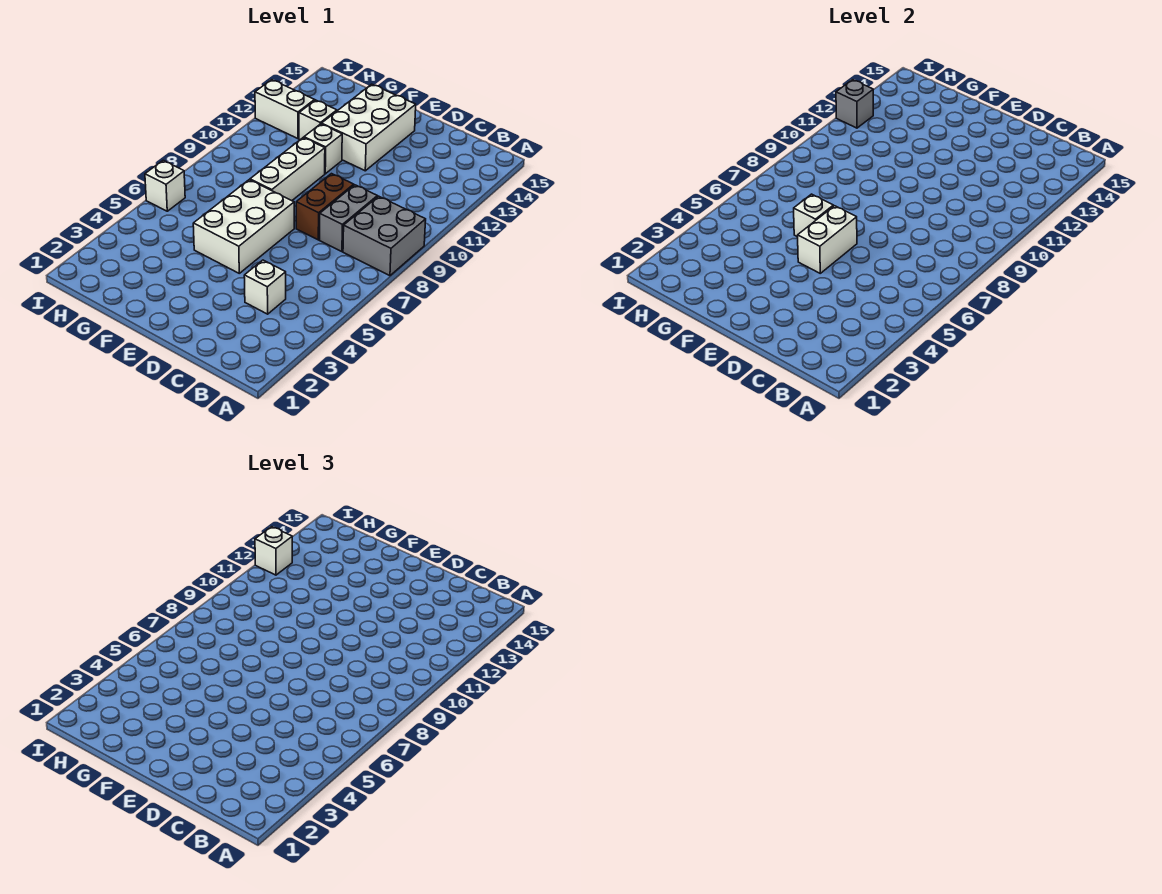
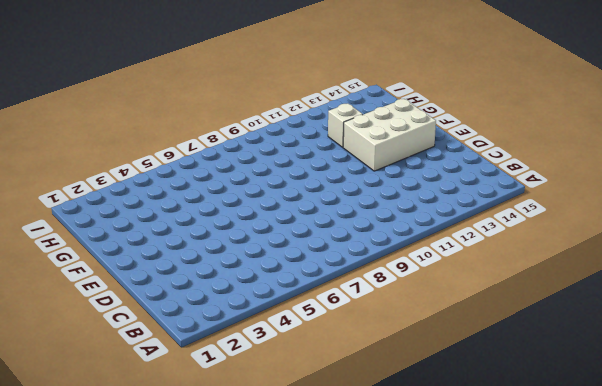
none -> grey brick A8:B9 level 1
none -> white brick C4 level 1
none -> grey brick C8:C9 level 1

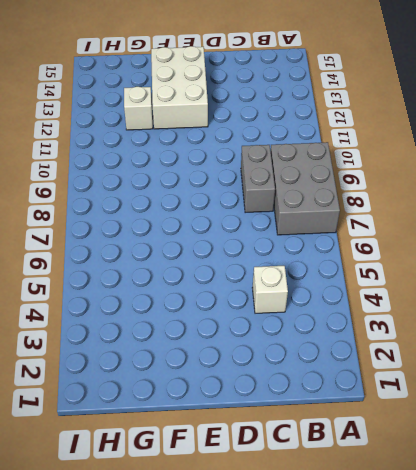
grey brick A7:B9 level 1 -> grey brick A8:B9 level 1
none -> brown brick D8:D9 level 1
none -> white brick E5:F7 level 1
none -> white brick F8:F10 level 1

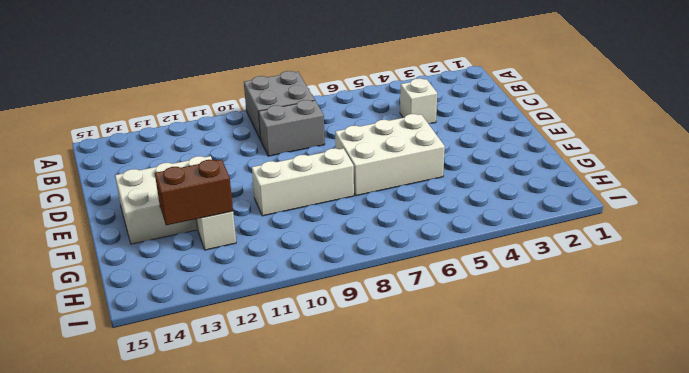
brown brick G12:G13 level 2 -> brown brick D8:D9 level 1
none -> white brick F11 level 1
none -> white brick H12:I12 level 1
none -> white brick I6 level 1

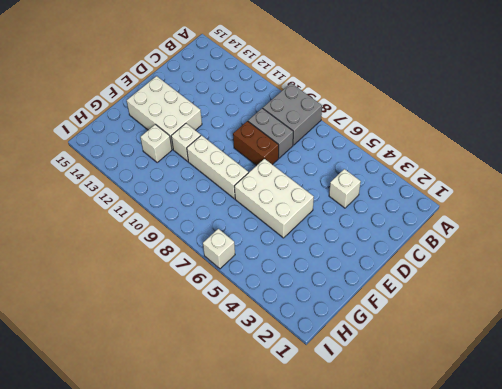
none -> white brick H12:I12 level 1
none -> white brick E5:E6 level 2
none -> white brick F6 level 2

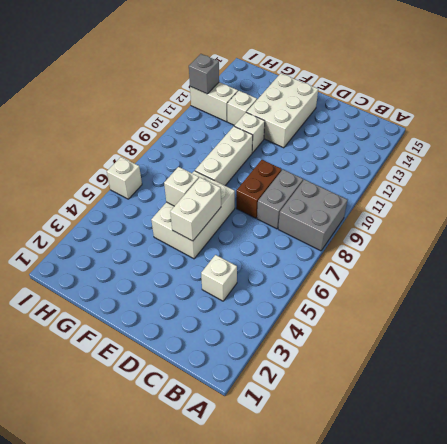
none -> white brick I12 level 3

